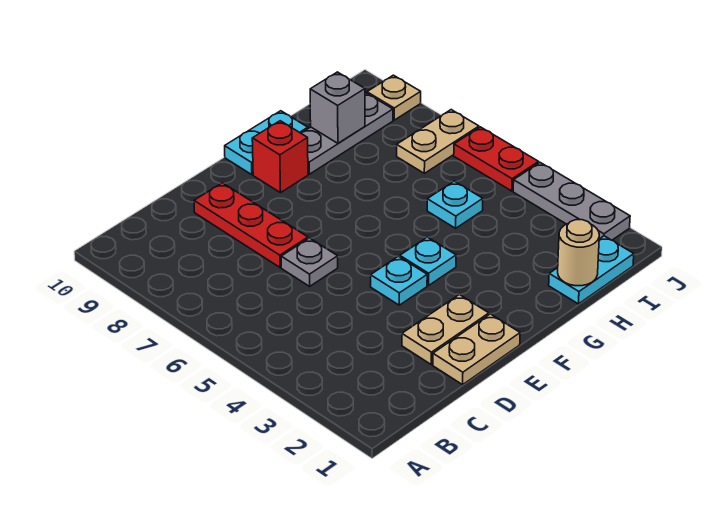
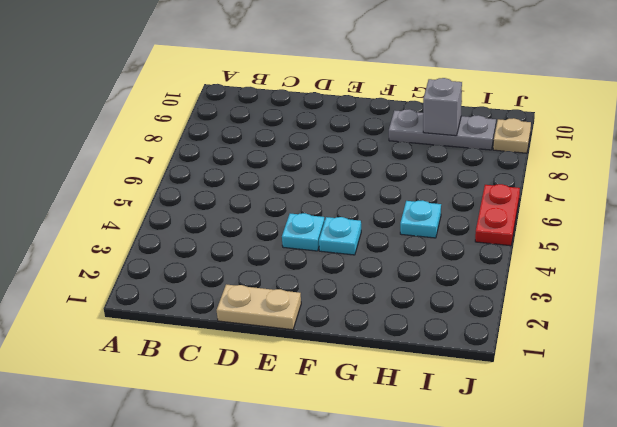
none -> tan plate D2:E2 level 1
none -> grey plate D6 level 1
none -> red plate D7:D9 level 1

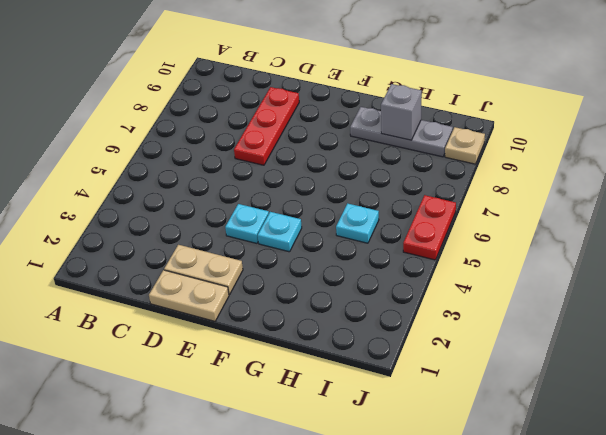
none -> grey plate D6 level 1
none -> red brick F9 level 1
none -> cyan plate F10:G10 level 1

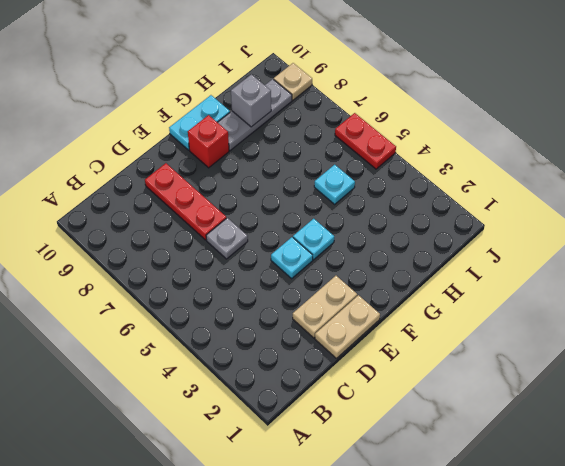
none -> cyan plate H1:I1 level 1
none -> tan plate I7:J7 level 1
none -> grey plate J2:J4 level 1

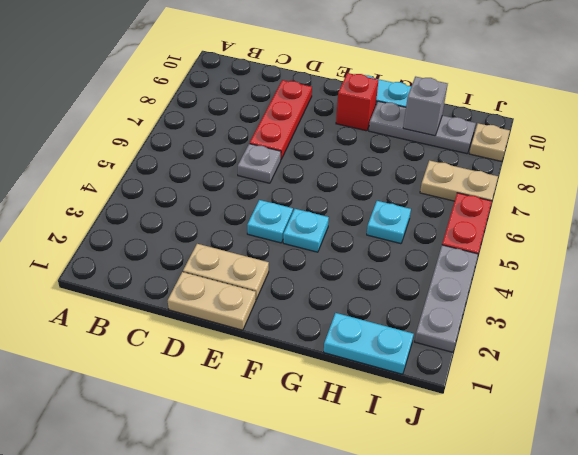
none -> tan round brick H1 level 2

